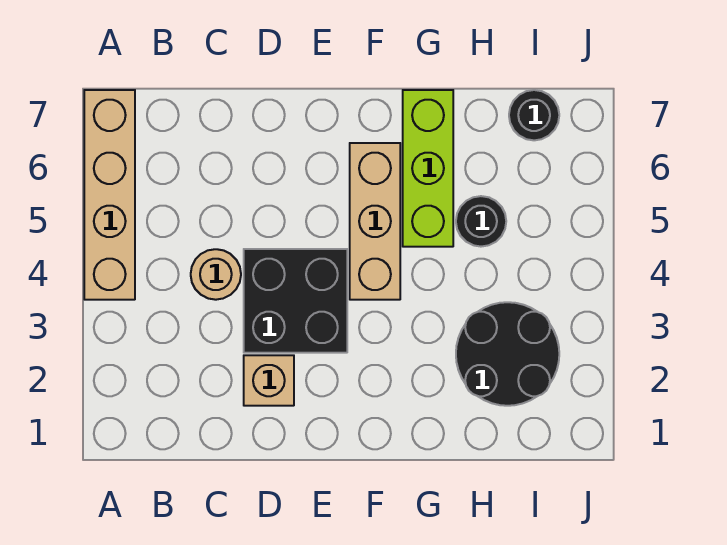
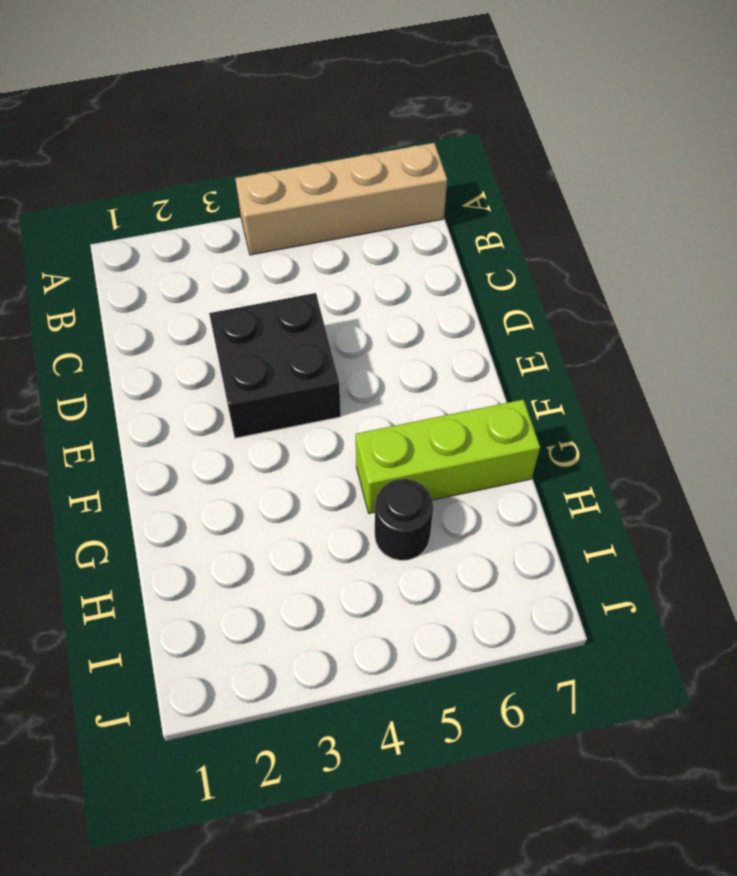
none -> tan round brick C4 level 1
none -> tan brick D2 level 1

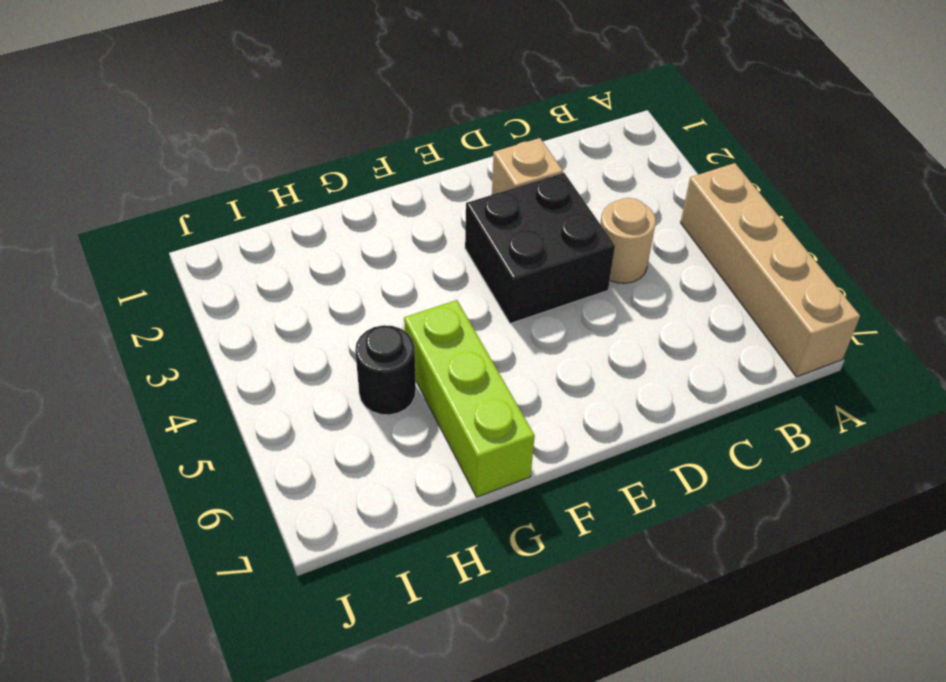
none -> tan brick F4:F6 level 1
none -> black round brick H2:I3 level 1

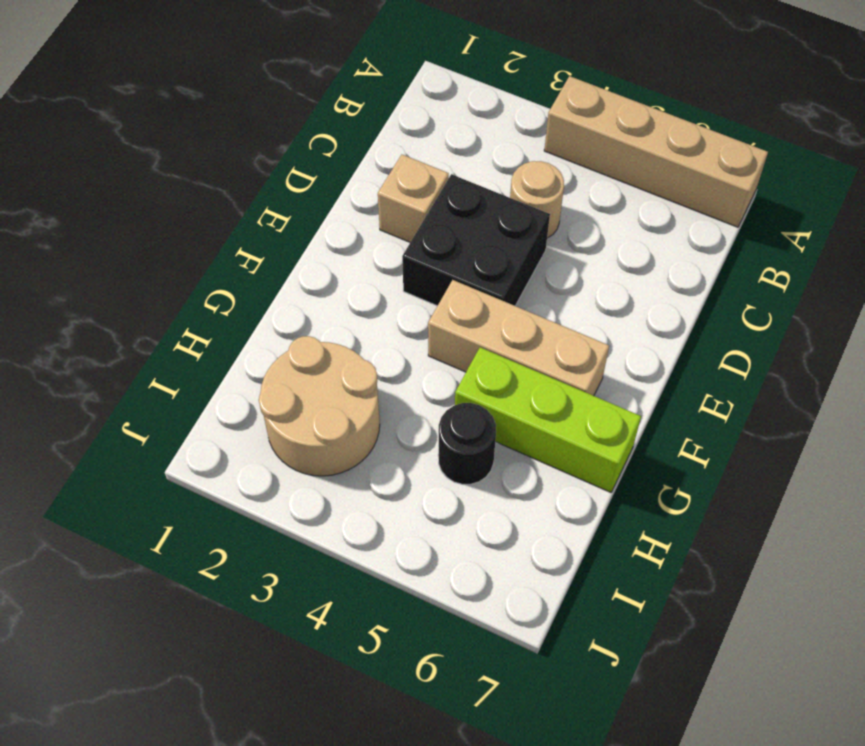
tan round brick H2:I3 level 1 -> black round brick H2:I3 level 1
none -> black round brick I7 level 1

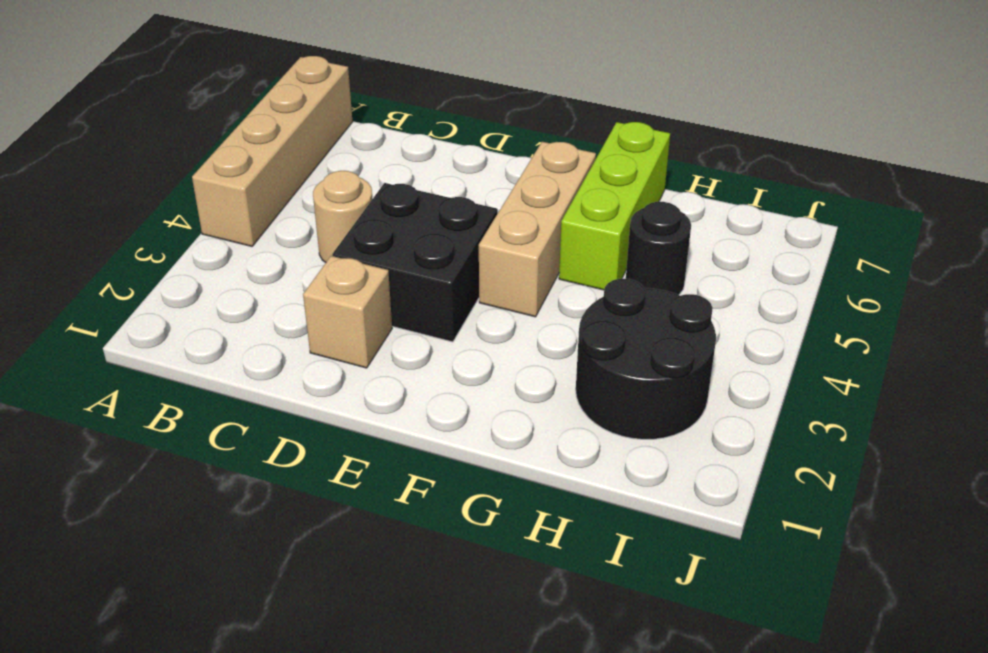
none -> black round brick I7 level 1

